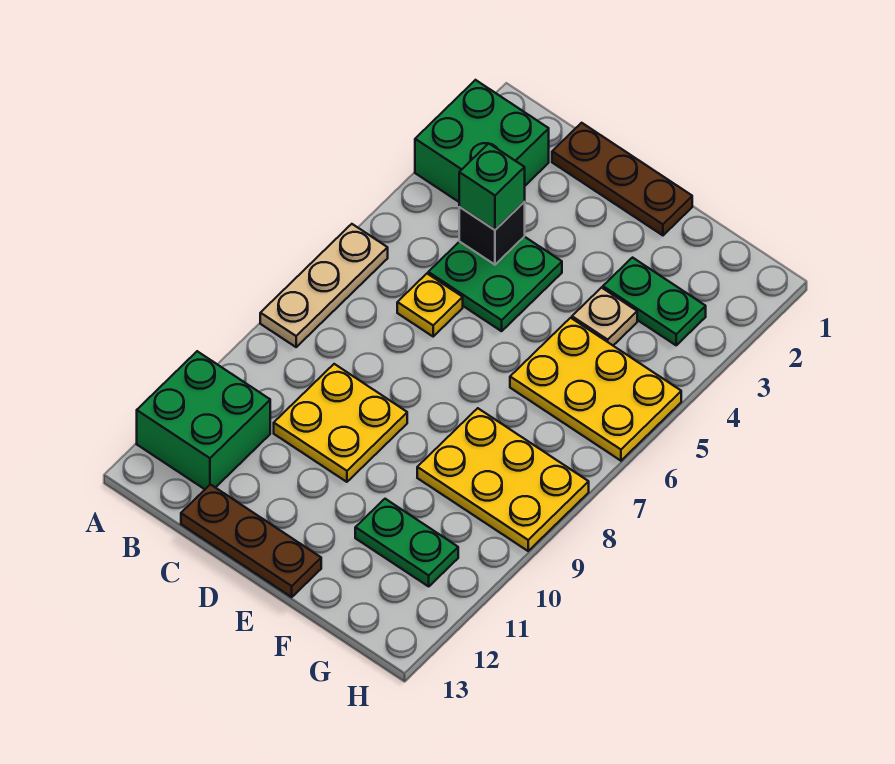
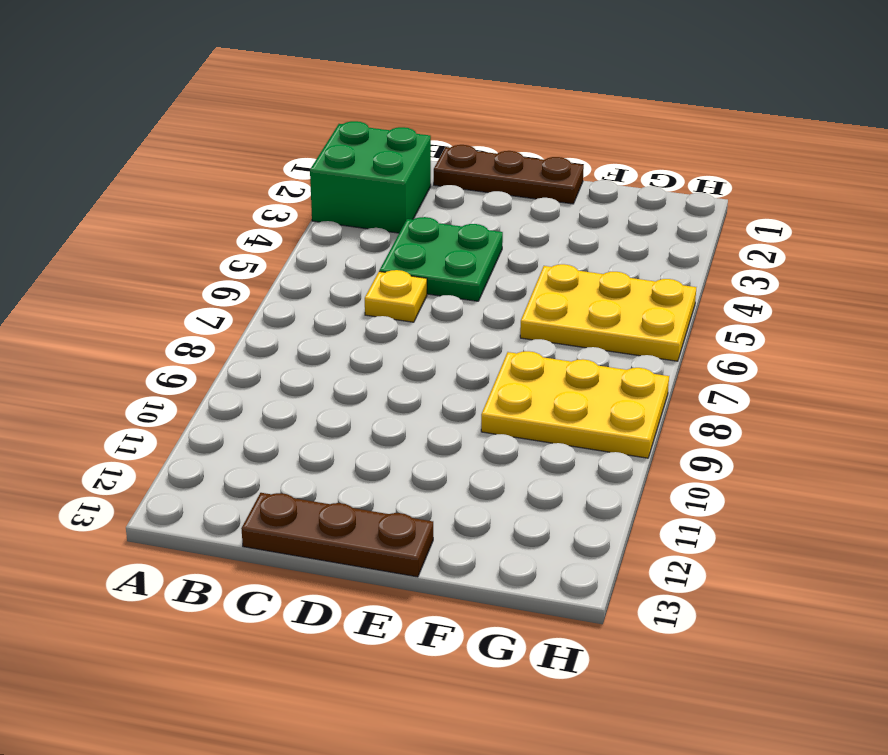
none -> tan plate A6:A8 level 1
none -> green brick A11:B12 level 1
none -> yellow plate C9:D10 level 1

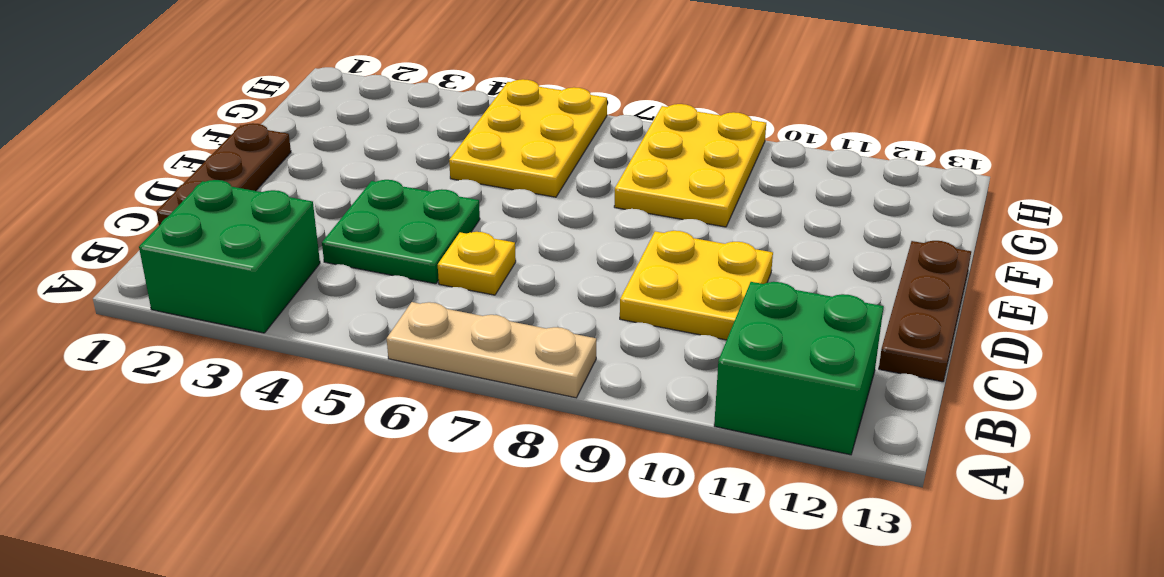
none -> green plate F3:G3 level 1
none -> tan plate F4 level 1
none -> green plate F11:G11 level 1

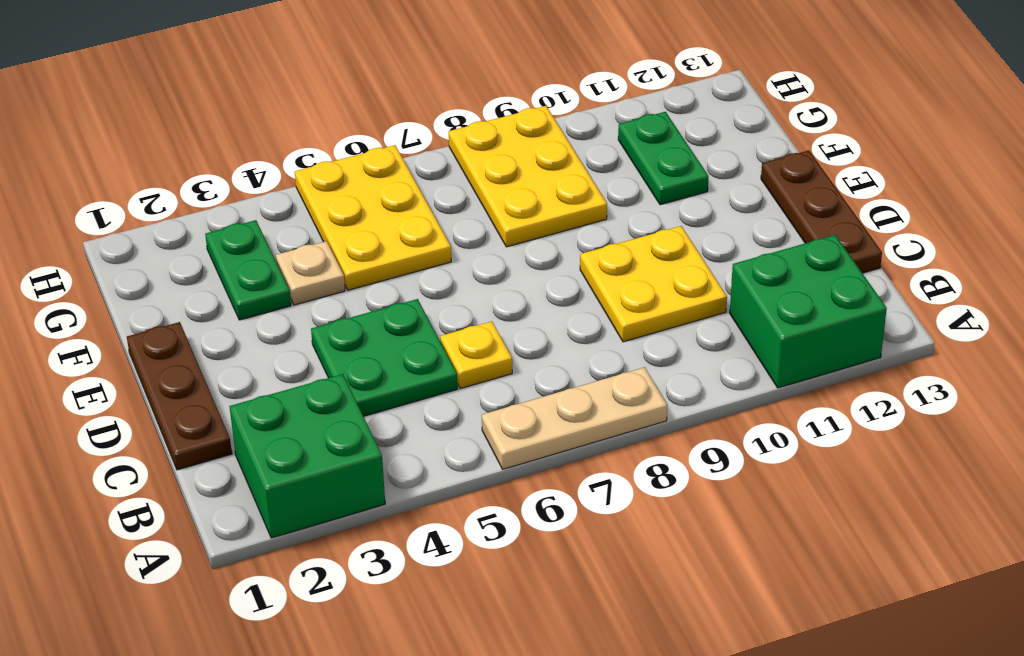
none -> black brick C4 level 2
none -> green brick C4 level 3

